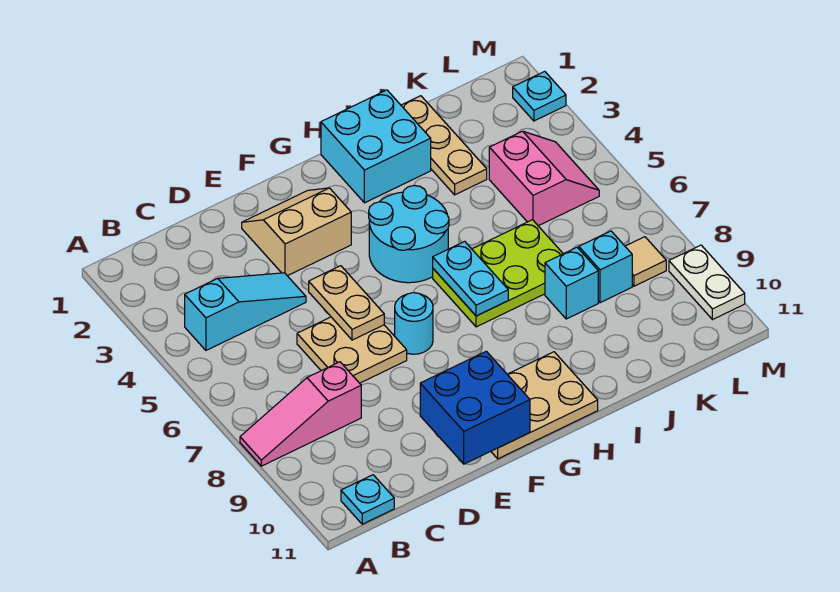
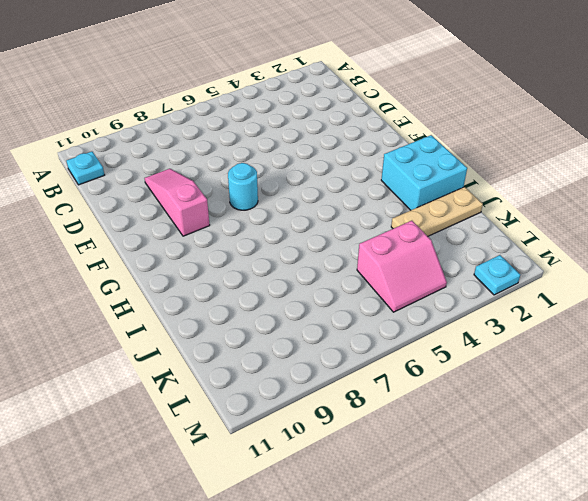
pink slope D9:F9 level 1 top F -> pink slope A8:C8 level 1 top C
none -> cyan slope B4:D4 level 1 top B
none -> tan plate D6:E7 level 1
none -> tan slope E2:F3 level 1 top 3

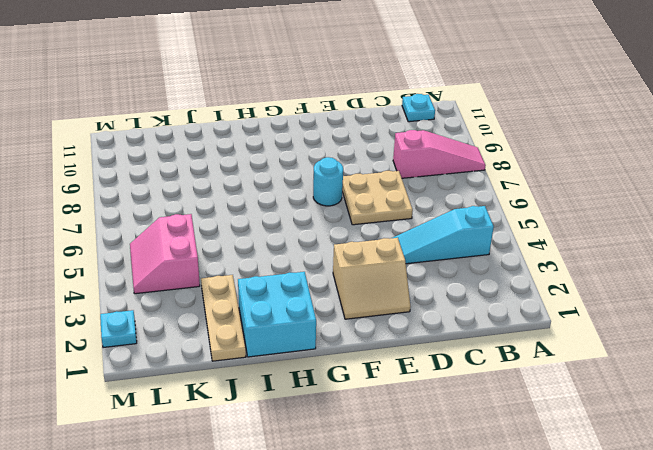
none -> tan plate F10:H11 level 1
none -> cyan round brick G4:H5 level 1
none -> lime plate H6:J7 level 1

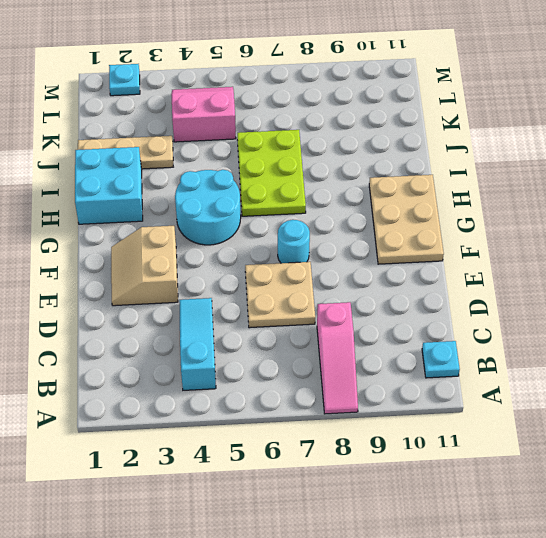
none -> cyan brick J8 level 1
none -> cyan brick K8 level 1
none -> tan tile L8 level 1

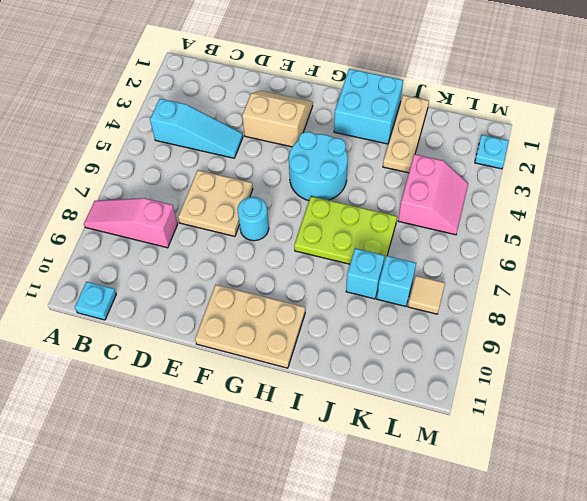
none -> white plate M9:M10 level 1
none -> tan plate E5:E6 level 2
none -> blue brick E10:F11 level 2

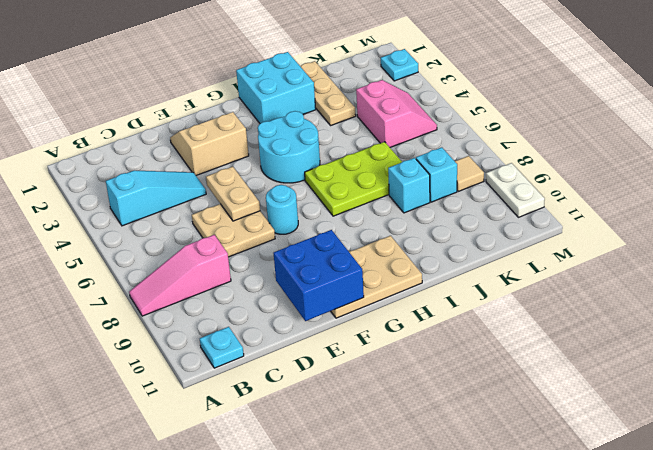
none -> cyan plate H6:H7 level 2

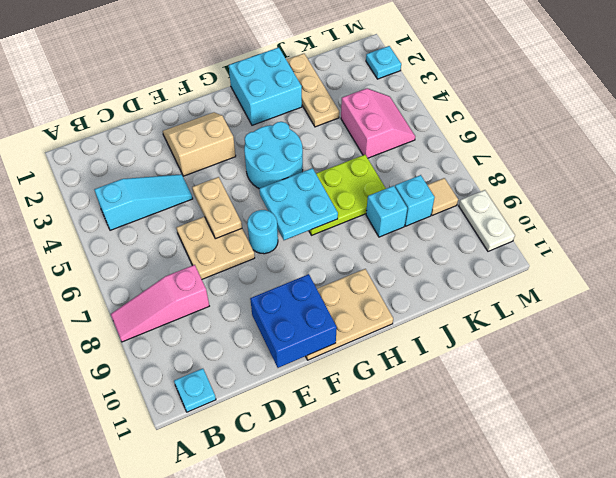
cyan plate G6:H7 level 2 -> cyan plate H6:H7 level 2

